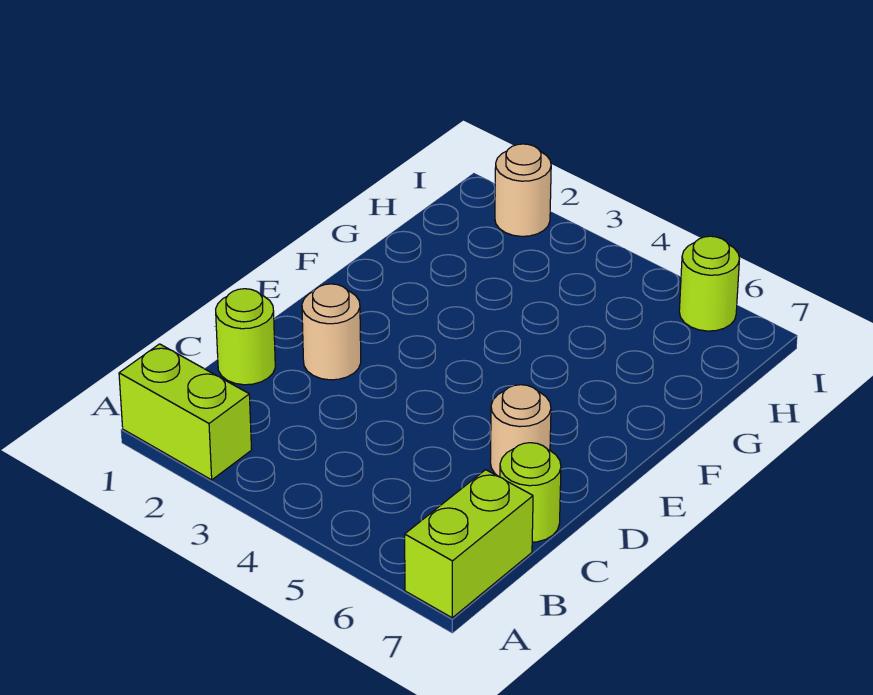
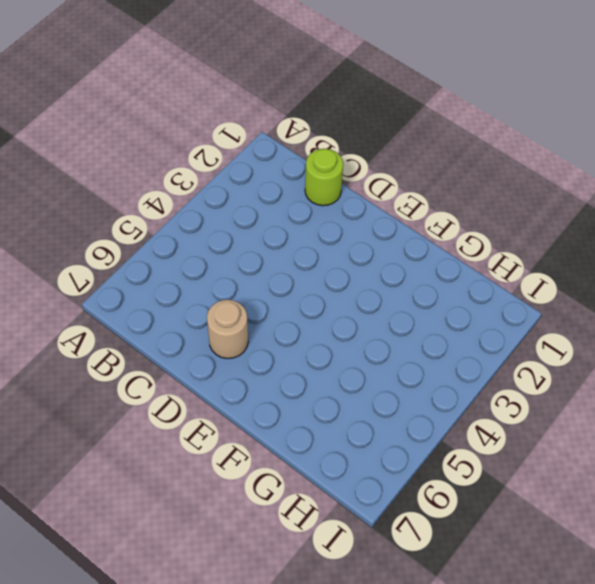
none -> lime brick A1:A2 level 1
none -> lime brick A7:B7 level 1

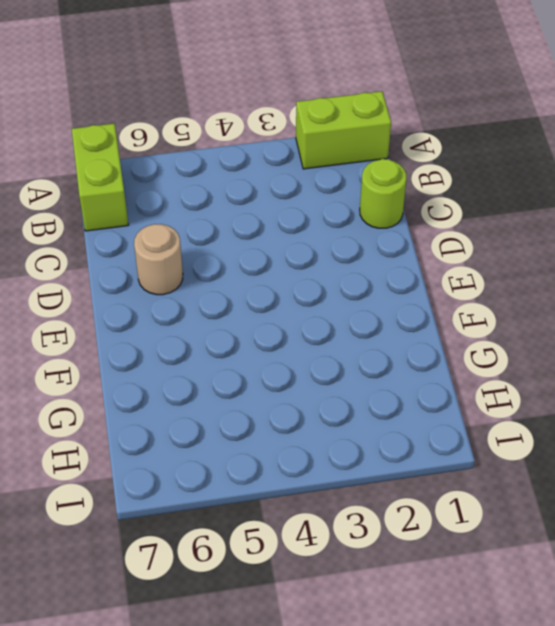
none -> lime round brick C7 level 1
none -> tan round brick D2 level 1

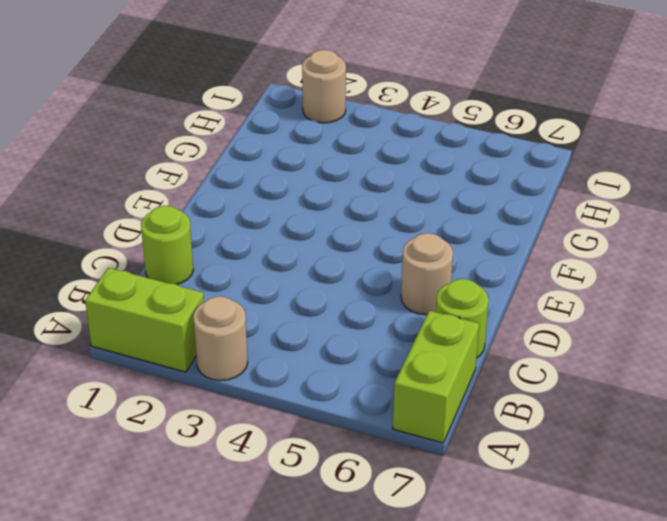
tan round brick A3 level 1 -> tan round brick D2 level 1
none -> lime round brick I6 level 1

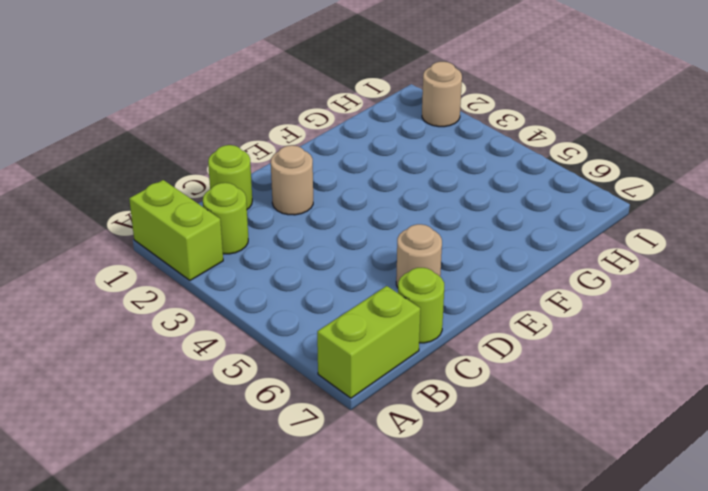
lime round brick B2 level 1 -> lime round brick I6 level 1

